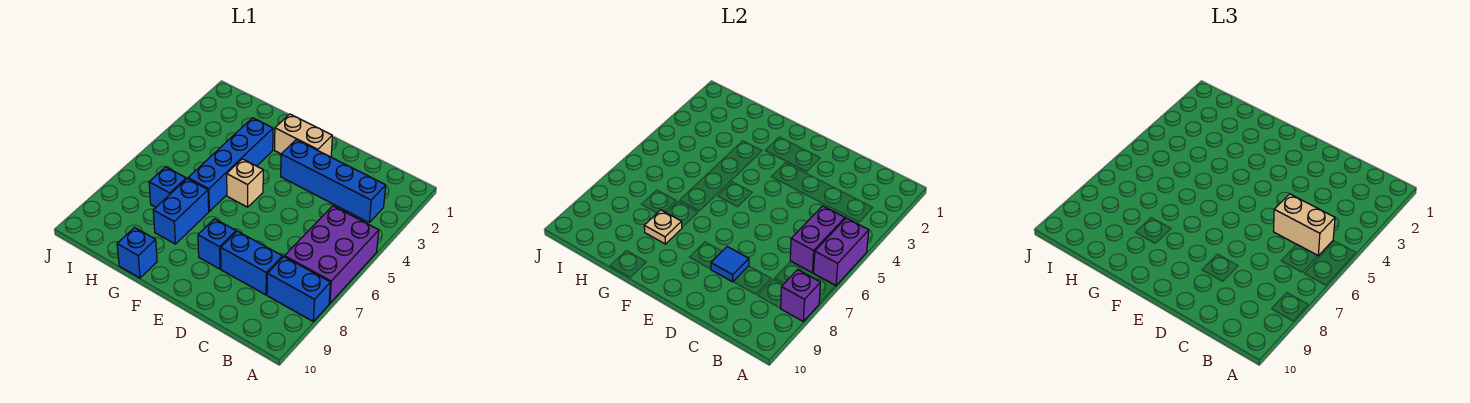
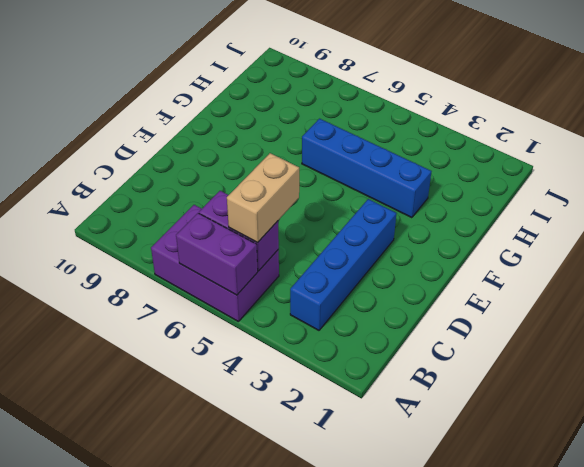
none -> blue brick A8:B8 level 1
none -> blue brick C8:D8 level 1
none -> tan brick E2:F2 level 1

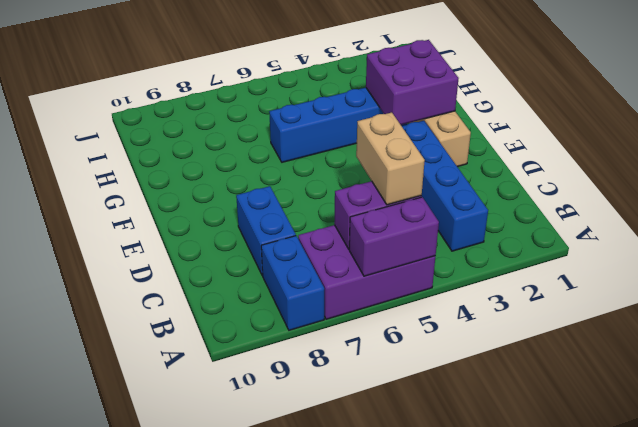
purple brick F2:G3 level 2 -> none
none -> blue brick E8 level 1
none -> tan brick F5 level 1
none -> blue brick G7:G8 level 1

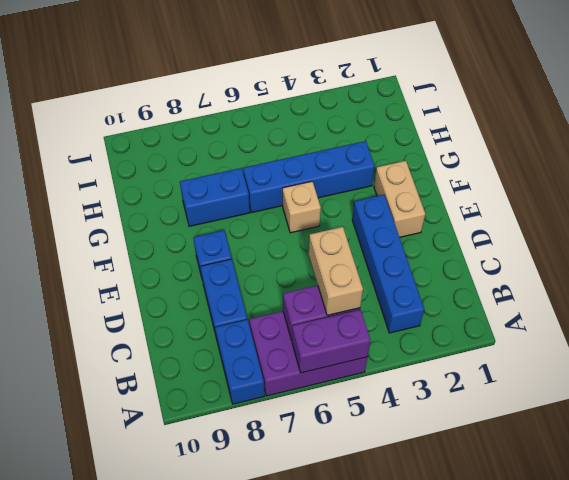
none -> blue brick G10 level 1
none -> blue brick H7 level 1
none -> purple brick A8 level 2

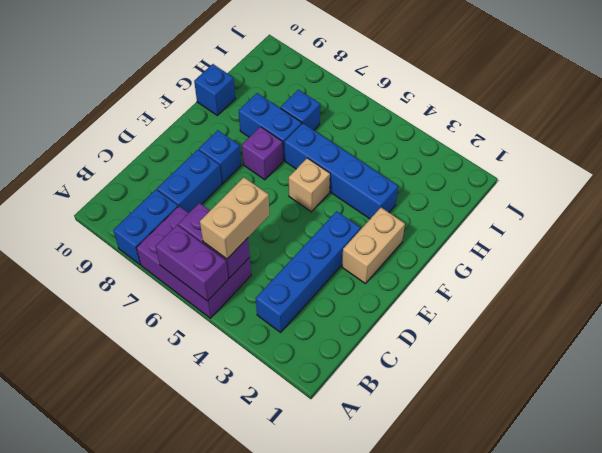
purple brick F7 level 1 -> purple brick A8 level 2
none -> blue tile D8 level 2
none -> tan plate G8 level 2

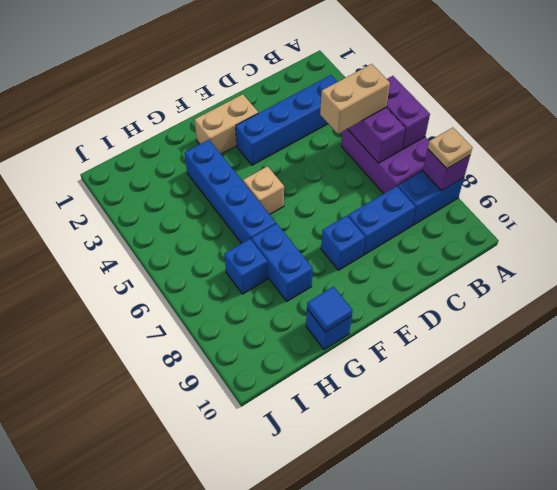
tan plate A8 level 3 -> tan plate G8 level 2
blue tile G10 level 2 -> blue tile D8 level 2

